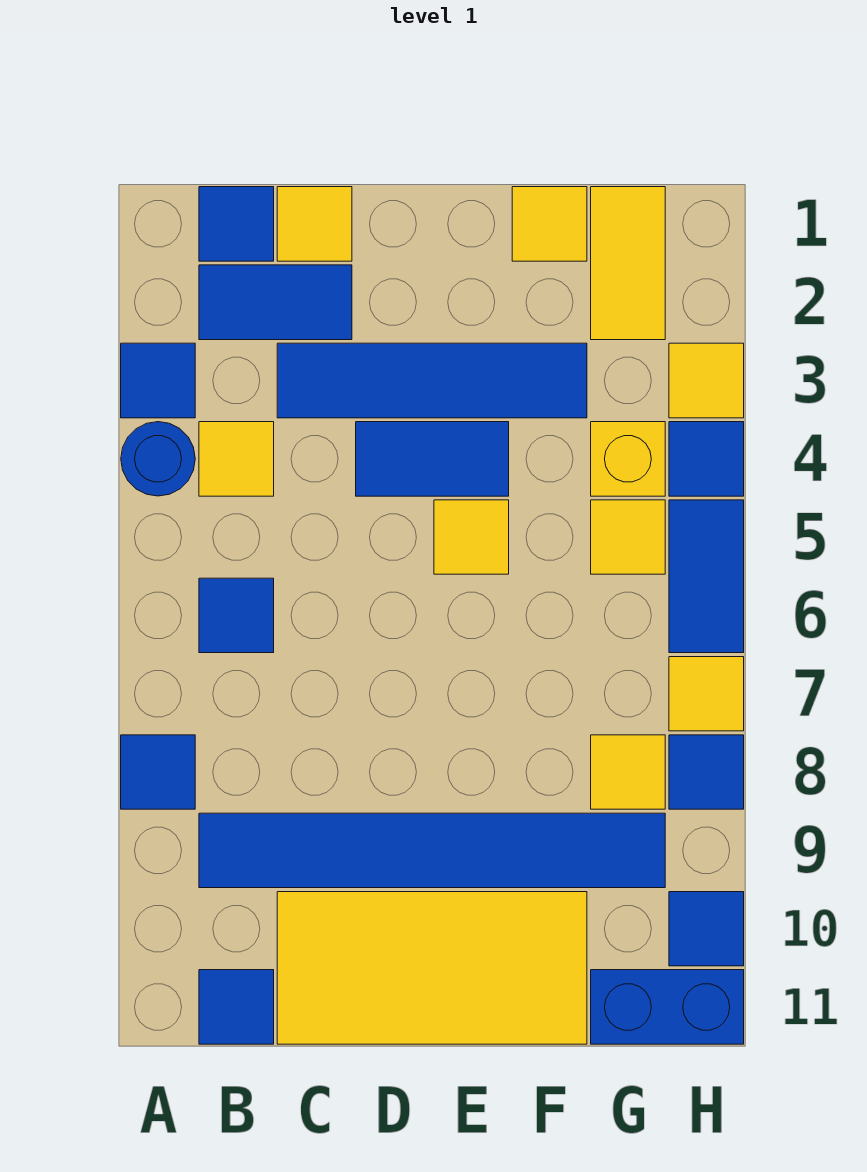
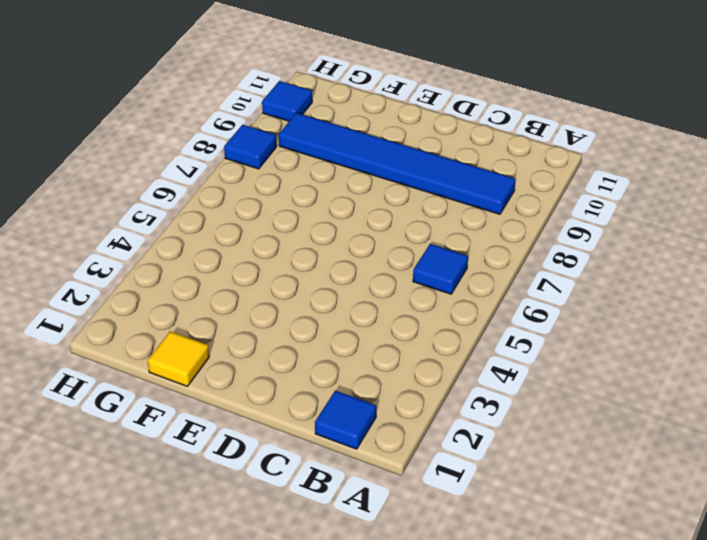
none -> blue tile A3 level 1
none -> blue round brick A4 level 1
none -> blue tile A8 level 1

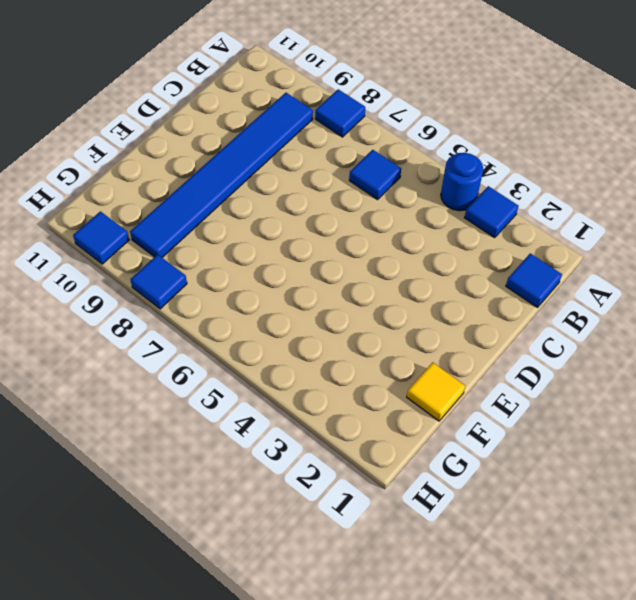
none -> blue tile B2:C2 level 1
none -> yellow tile B4 level 1
none -> blue tile B11 level 1

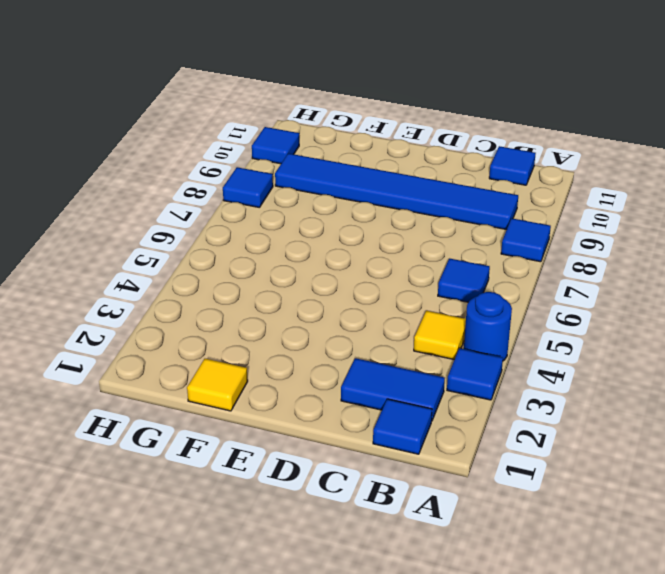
none -> yellow tile C1 level 1
none -> blue tile C3:F3 level 1
none -> yellow tile C10:F11 level 1

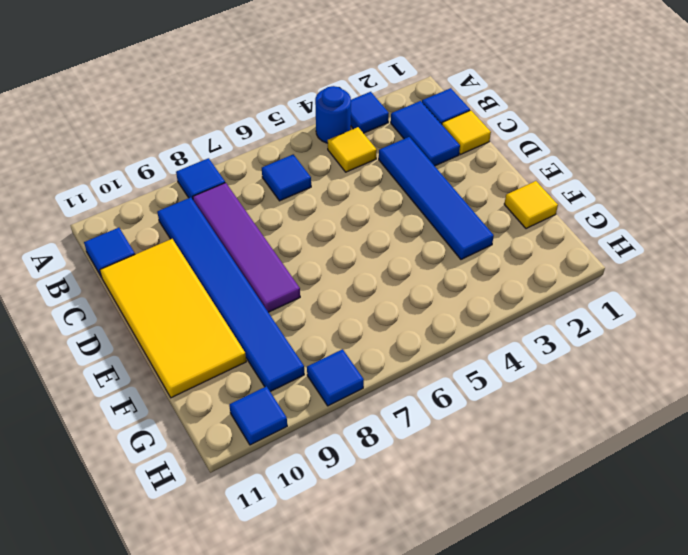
purple tile B8:E8 level 1 -> none
none -> blue tile D4:E4 level 1
none -> yellow tile E5 level 1
none -> yellow tile G1:G2 level 1

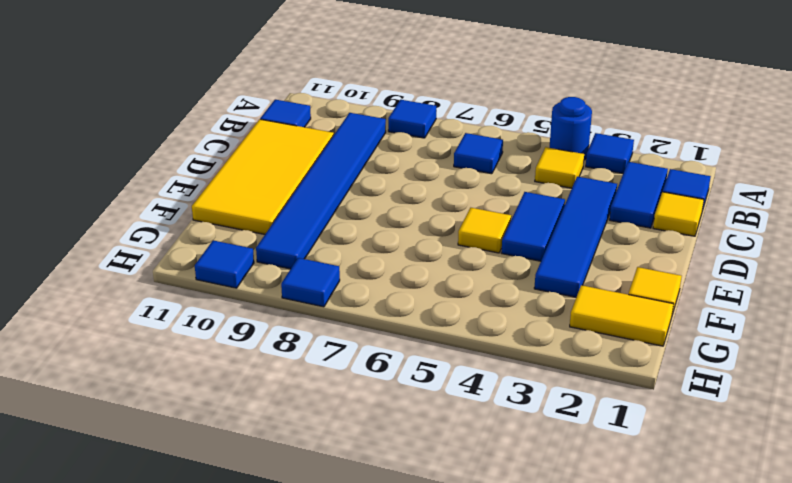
none -> yellow brick G4 level 1
none -> yellow tile G5 level 1
none -> yellow tile G8 level 1

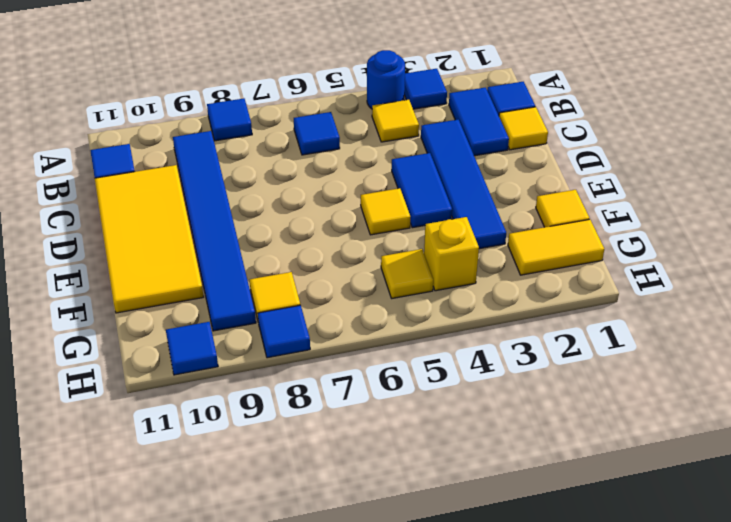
none -> blue brick G11:H11 level 1
none -> yellow tile H3 level 1
none -> blue tile H4 level 1

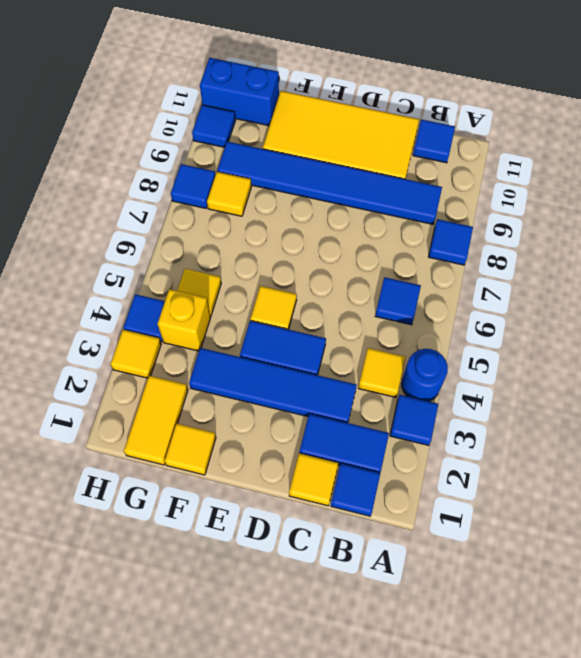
none -> blue tile H5:H6 level 1
none -> yellow tile H7 level 1

